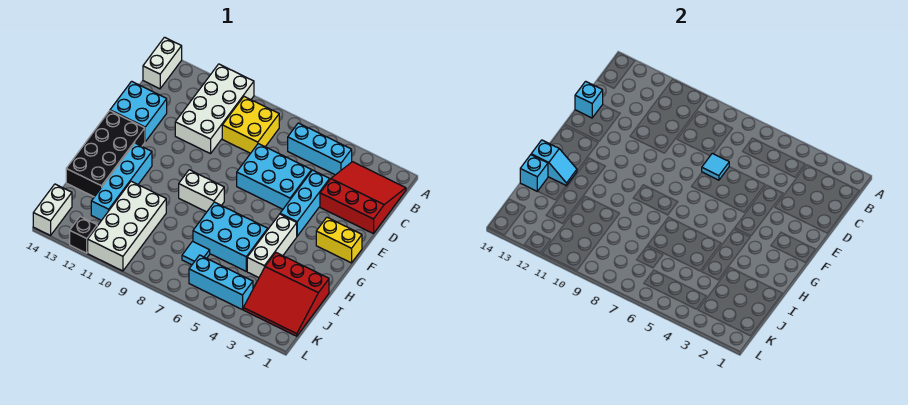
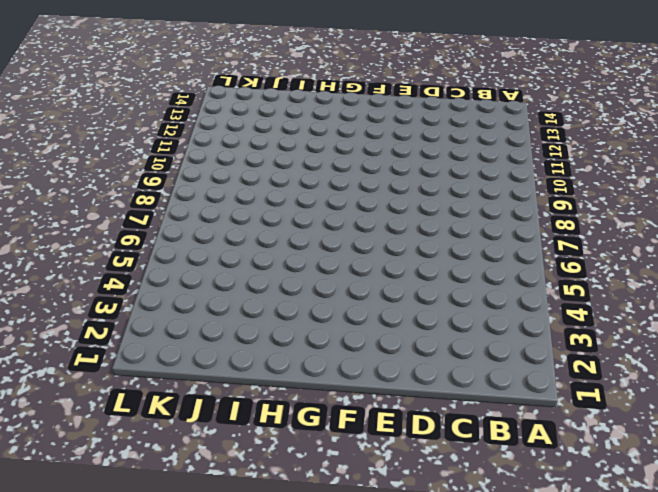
none -> white brick A10:D11 level 1
none -> white brick A14:B14 level 1
none -> red slope B1:D3 level 1 top D

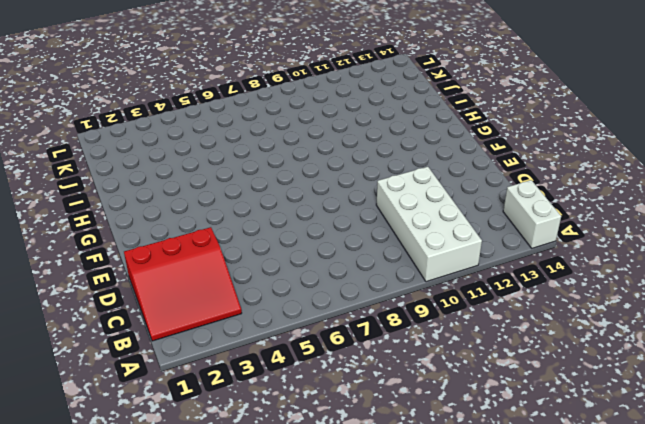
none -> cyan brick B4:B6 level 1
none -> yellow brick B8:C9 level 1
none -> cyan brick D4:F4 level 1

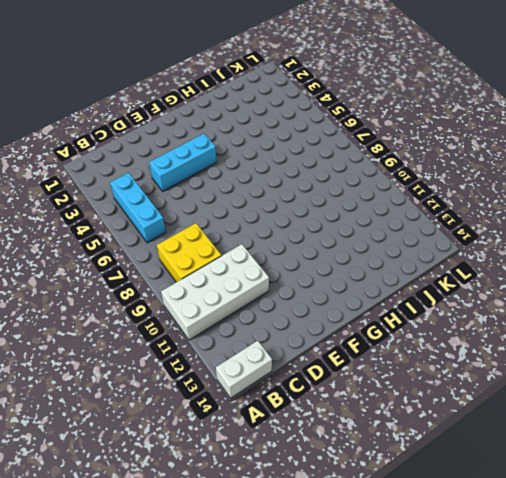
none -> red slope B1:D3 level 1 top D
none -> cyan brick D5:E7 level 1
none -> cyan brick D13:E14 level 1

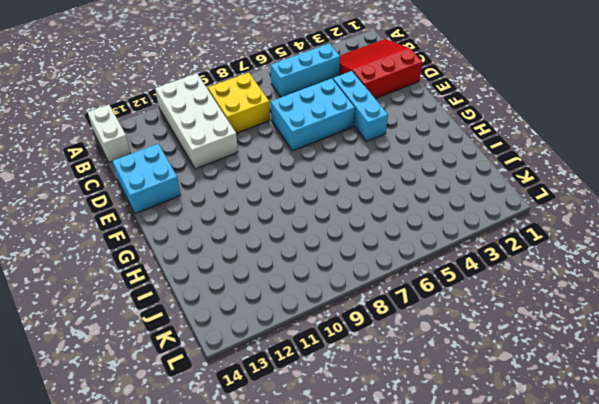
none -> yellow brick F1:F2 level 1
none -> black brick F13:I14 level 1
none -> white brick G4:I4 level 1

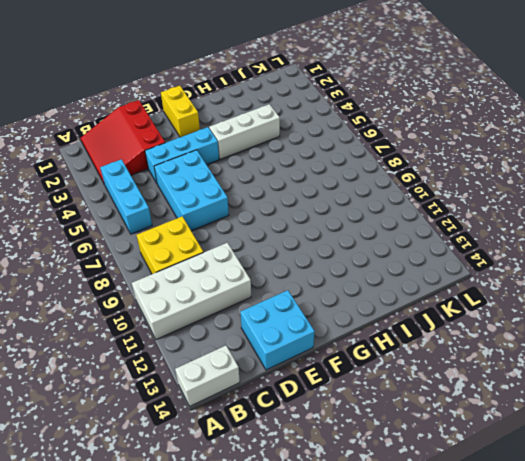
none -> black brick F13:I14 level 1
none -> white brick G8:G9 level 1
none -> cyan brick G12:J12 level 1

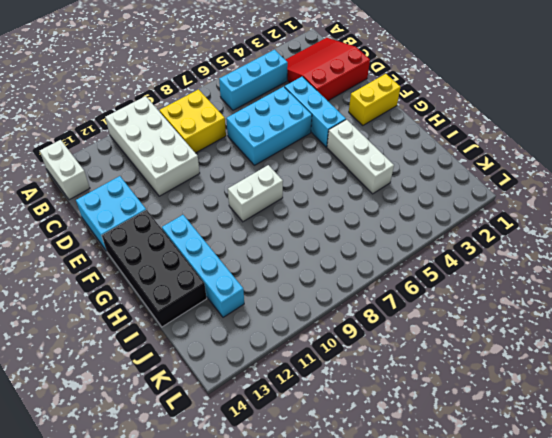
none -> cyan brick H5:I7 level 1
none -> red slope I1:K3 level 1 top I
none -> white brick I10:L11 level 1

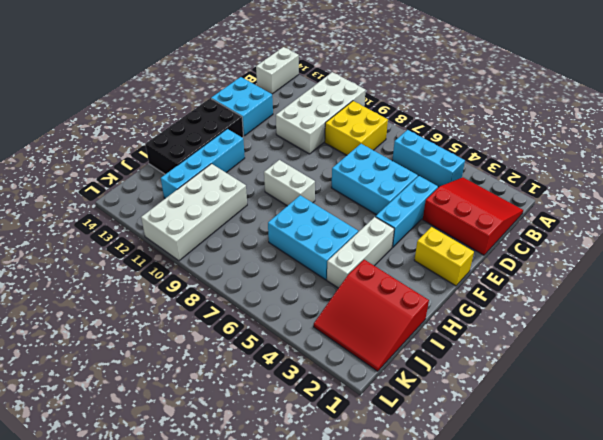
none -> cyan tile J7 level 1
none -> cyan brick K4:K6 level 1
none -> white brick K14:L14 level 1

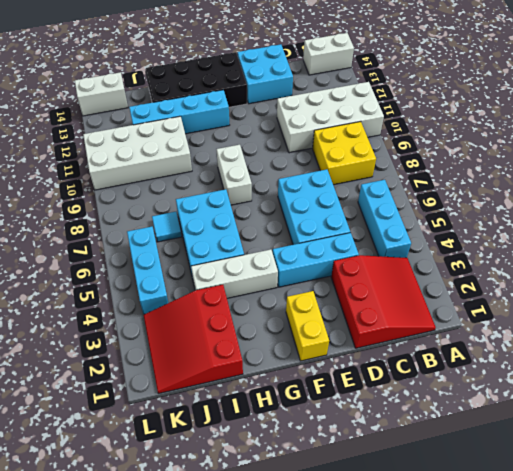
none -> black brick L12 level 1
none -> cyan tile D7 level 2
none -> cyan brick D14 level 2

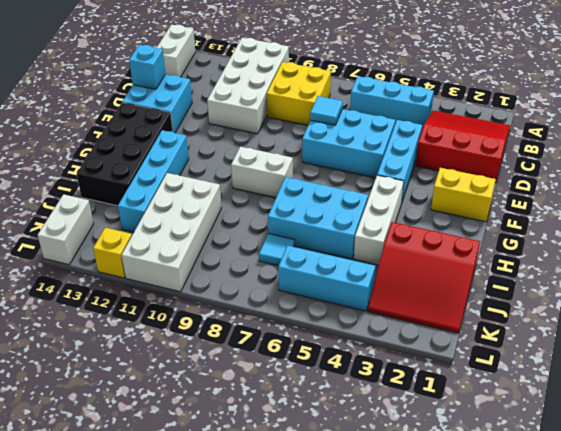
yellow brick L12 level 1 -> black brick L12 level 1
none -> cyan slope H13:H14 level 2 top 14
none -> cyan brick I14 level 2

